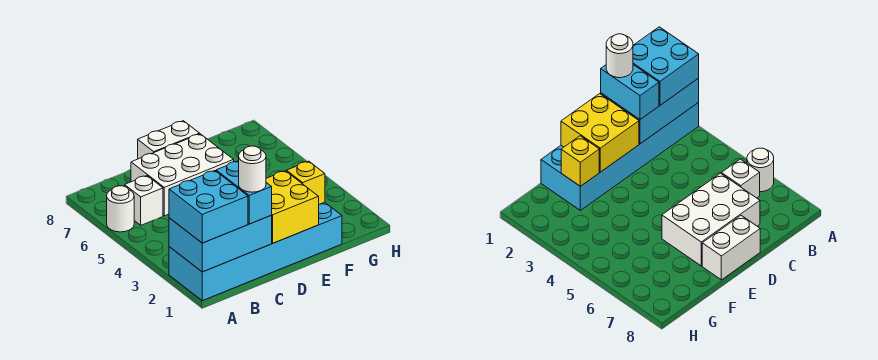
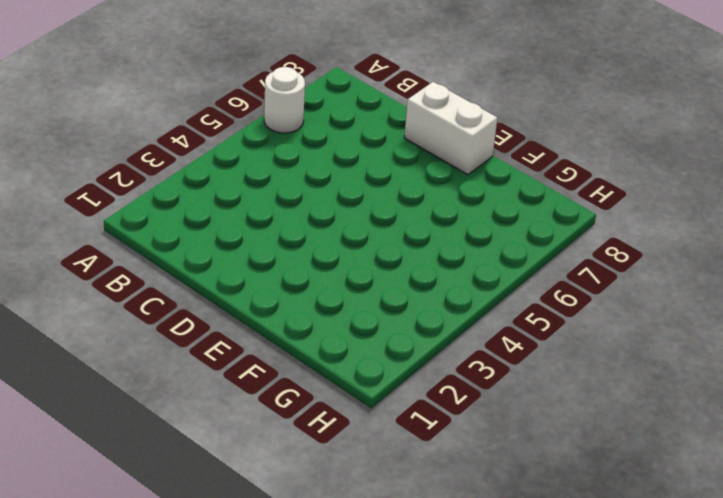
none -> cyan brick A1:F2 level 1
none -> white brick B6 level 1

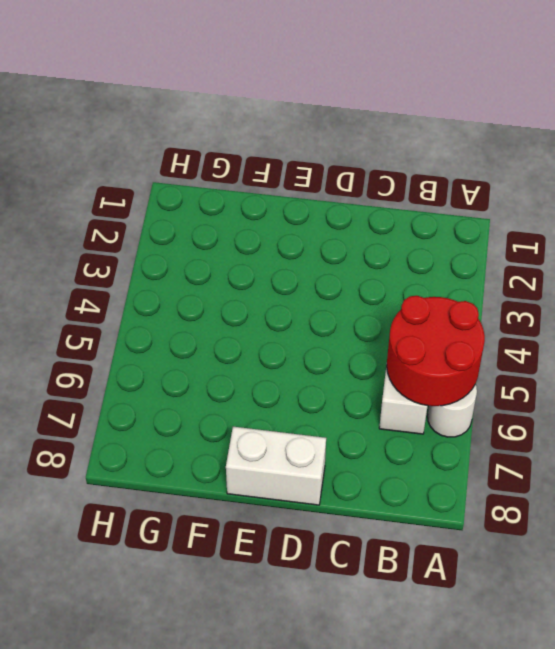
red round brick A5:B6 level 2 -> none
none -> cyan brick A1:F2 level 1
none -> white brick C6:E7 level 1

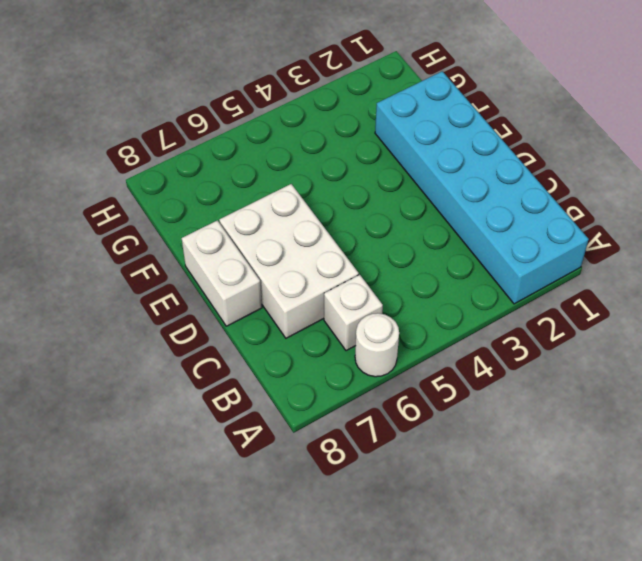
none -> cyan brick A1:C2 level 2
none -> yellow brick D1:E2 level 2

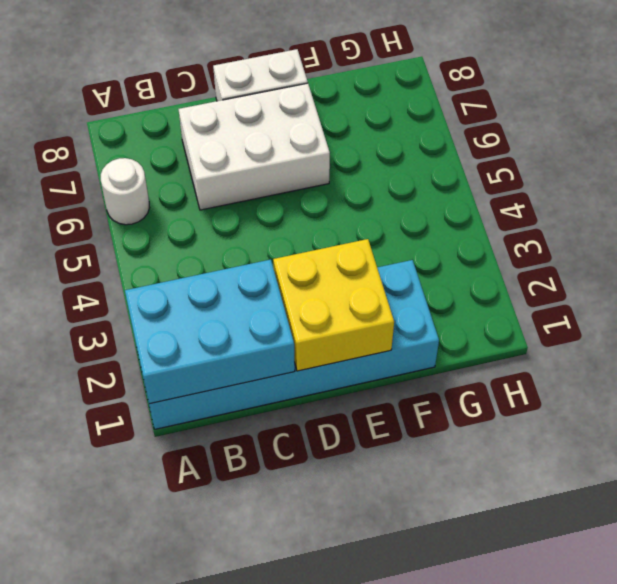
none -> white brick B6 level 1
none -> yellow brick F2 level 2

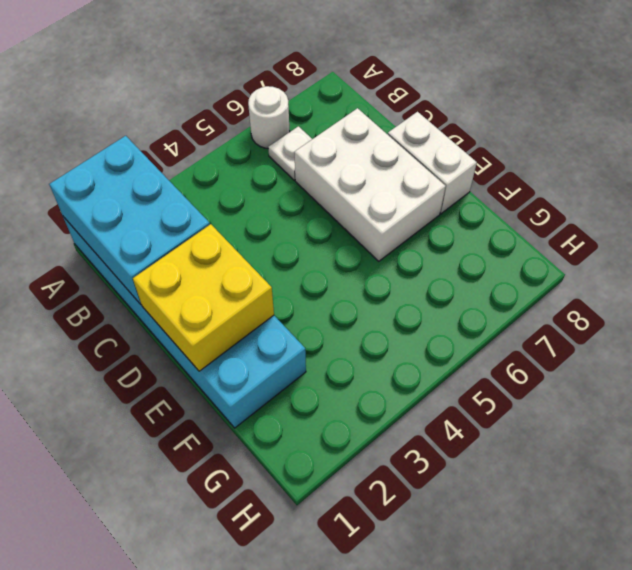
white plate B6 level 1 -> white brick B6 level 1
none -> yellow brick F2 level 2
none -> cyan brick A1:B2 level 3

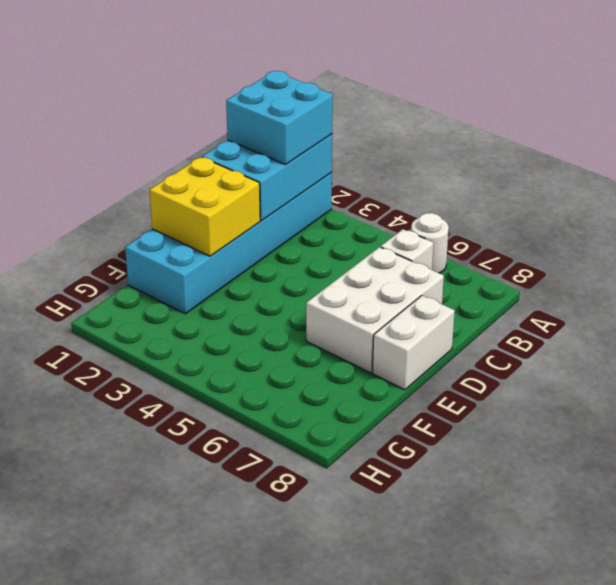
none -> yellow brick F2 level 2
none -> cyan brick C1:C2 level 3

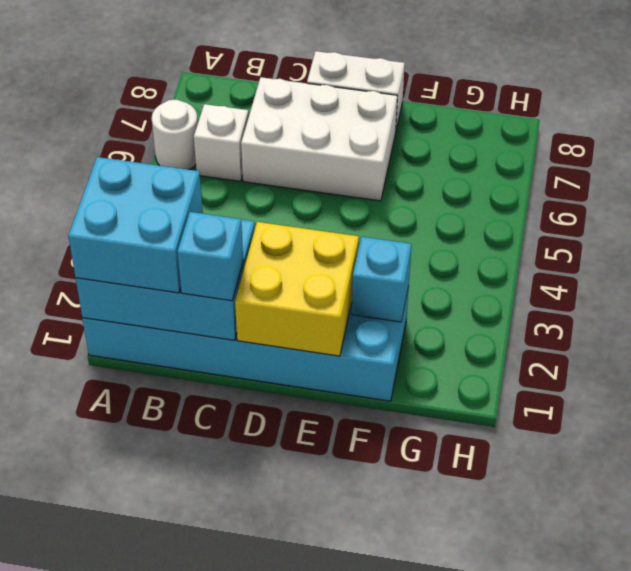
cyan brick C1 level 3 -> cyan brick C1:C2 level 3
cyan brick F2 level 2 -> yellow brick F2 level 2
none -> white round brick C1 level 4

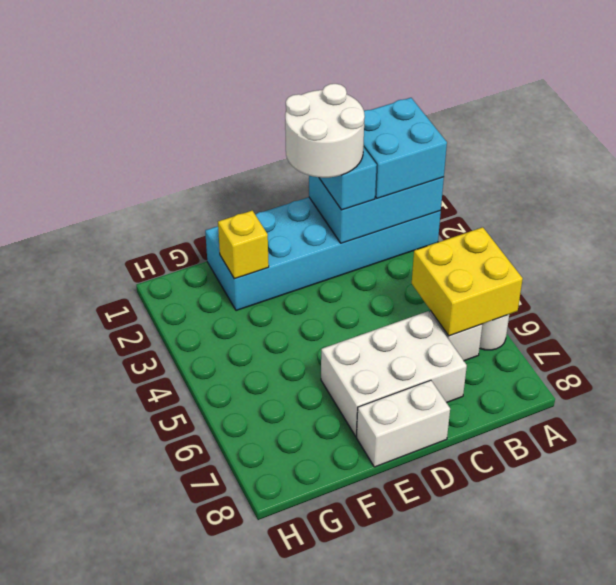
yellow brick A5:B6 level 2 -> yellow brick D1:E2 level 2
white round brick C1:D2 level 4 -> white round brick C1 level 4

